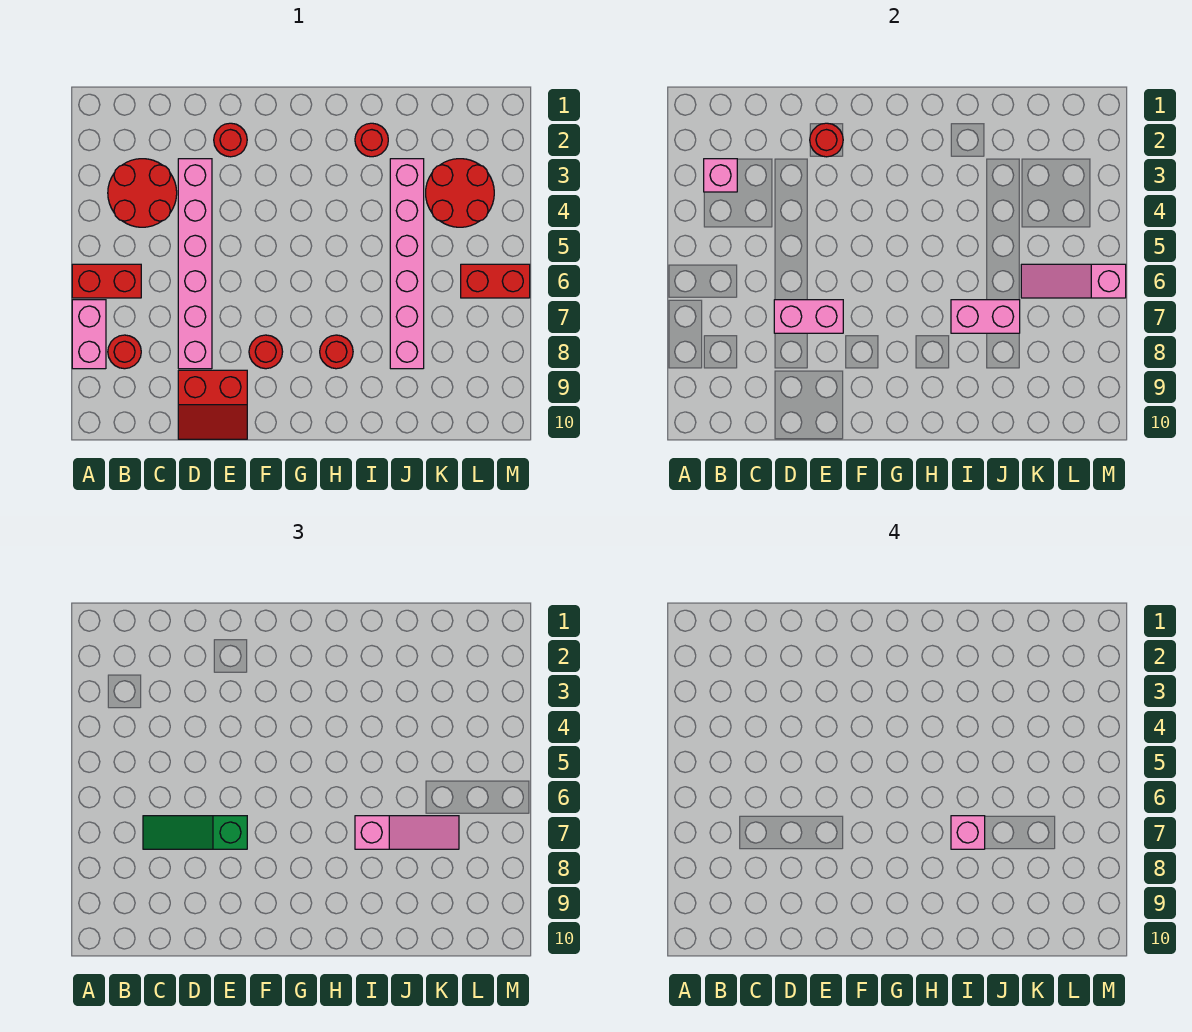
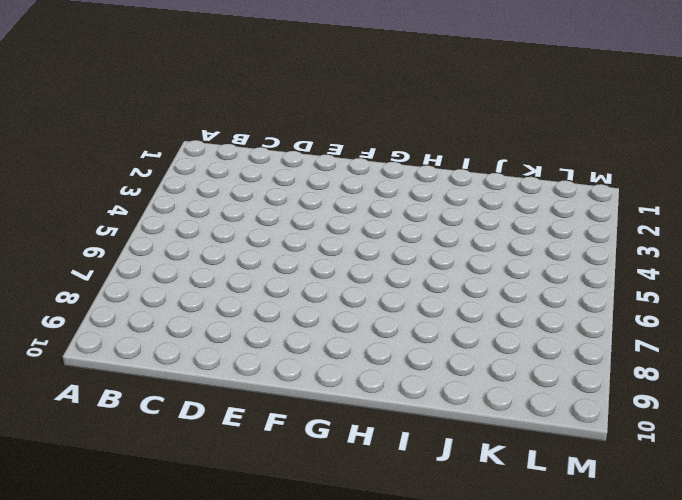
none -> red brick A6:B6 level 1
none -> pink brick A7:A8 level 1
none -> red round brick B3:C4 level 1

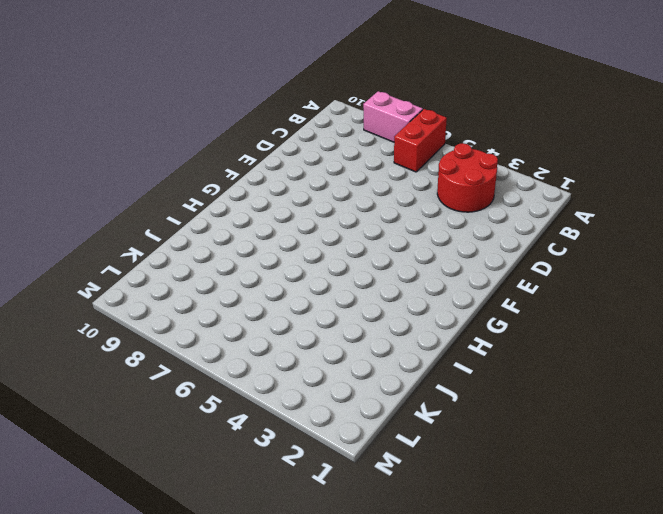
none -> red round brick B8 level 1
none -> pink brick D3:D8 level 1
none -> red slope D9:E10 level 1 top 9

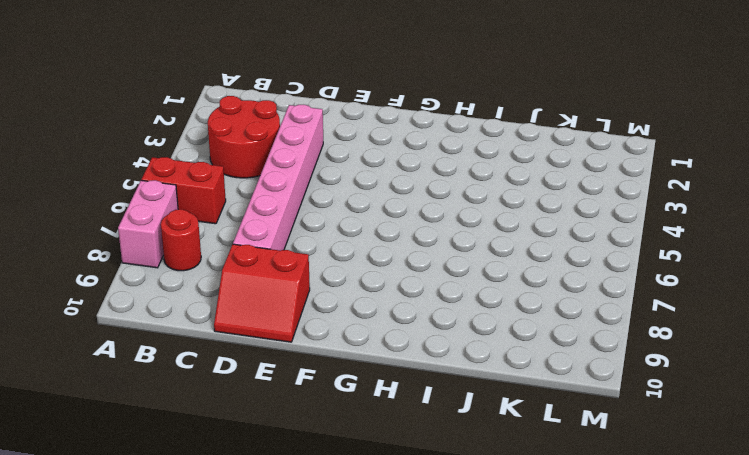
none -> red round brick E2 level 1
none -> red round brick F8 level 1
none -> red round brick H8 level 1

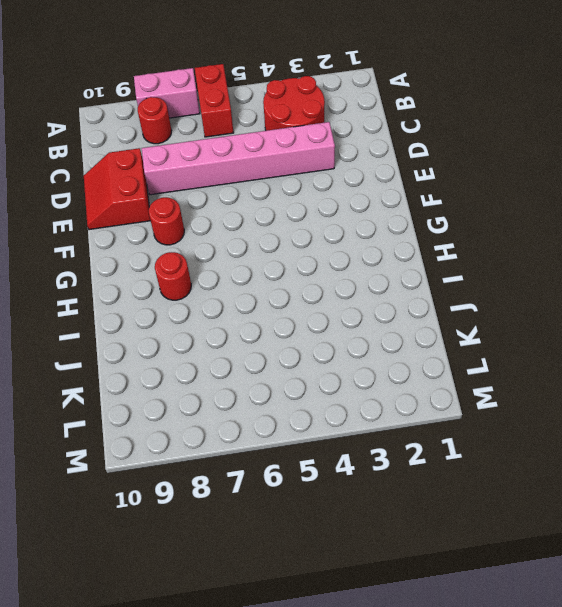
none -> red round brick E2 level 1
none -> red round brick I2 level 1
none -> pink brick J3:J8 level 1

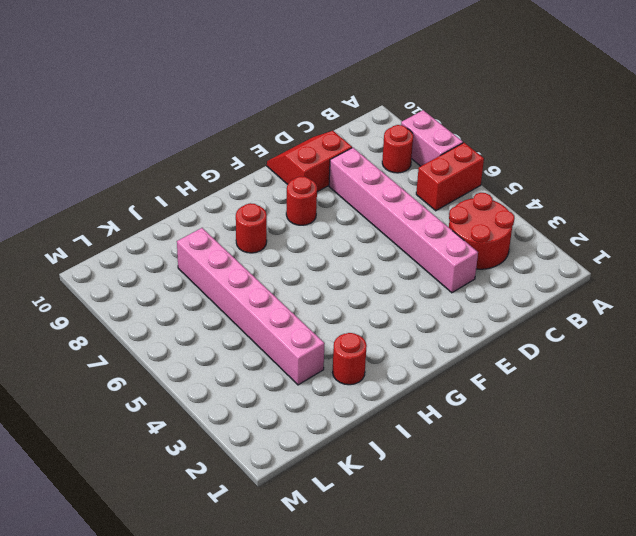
none -> red round brick E2 level 1
none -> red round brick K3:L4 level 1
none -> red brick L6:M6 level 1

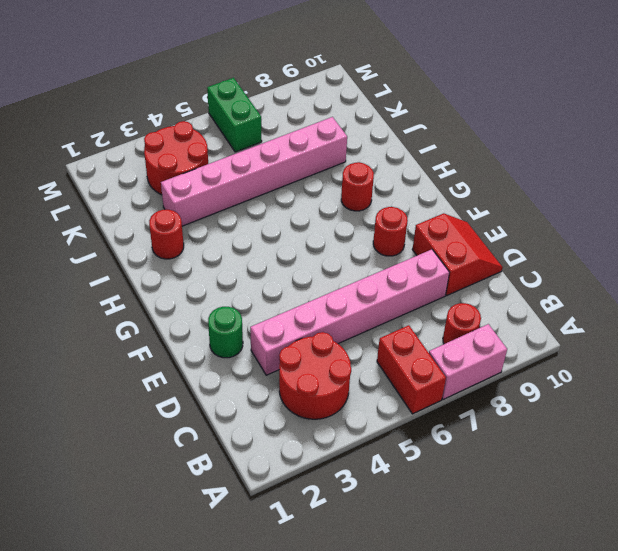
green round brick E2 level 1 -> red round brick E2 level 1
green brick L6:M6 level 1 -> red brick L6:M6 level 1
none -> pink brick B3 level 2
none -> pink brick D7:E7 level 2
none -> red round brick E2 level 2

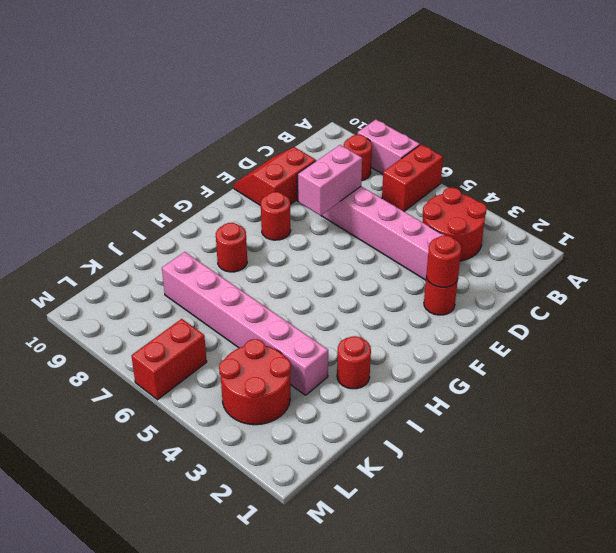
none -> pink brick B3 level 2
none -> pink brick I7:J7 level 2
none -> pink slope K6:M6 level 2 top M

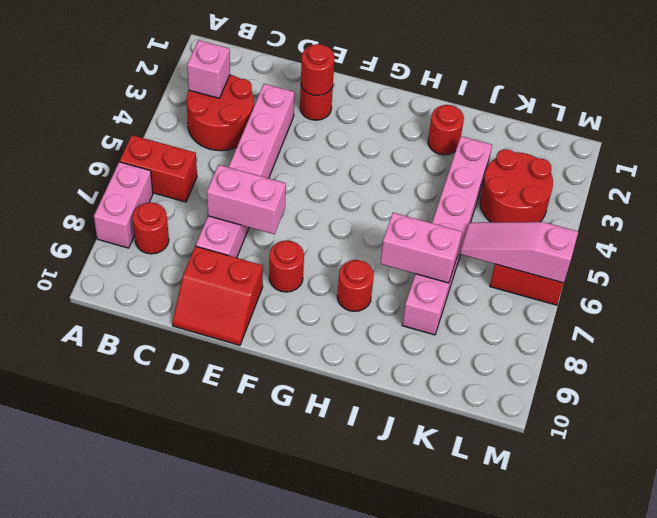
none -> green slope C7:E7 level 3 top E
none -> pink slope I7:K7 level 3 top I
none -> pink brick I7 level 4

